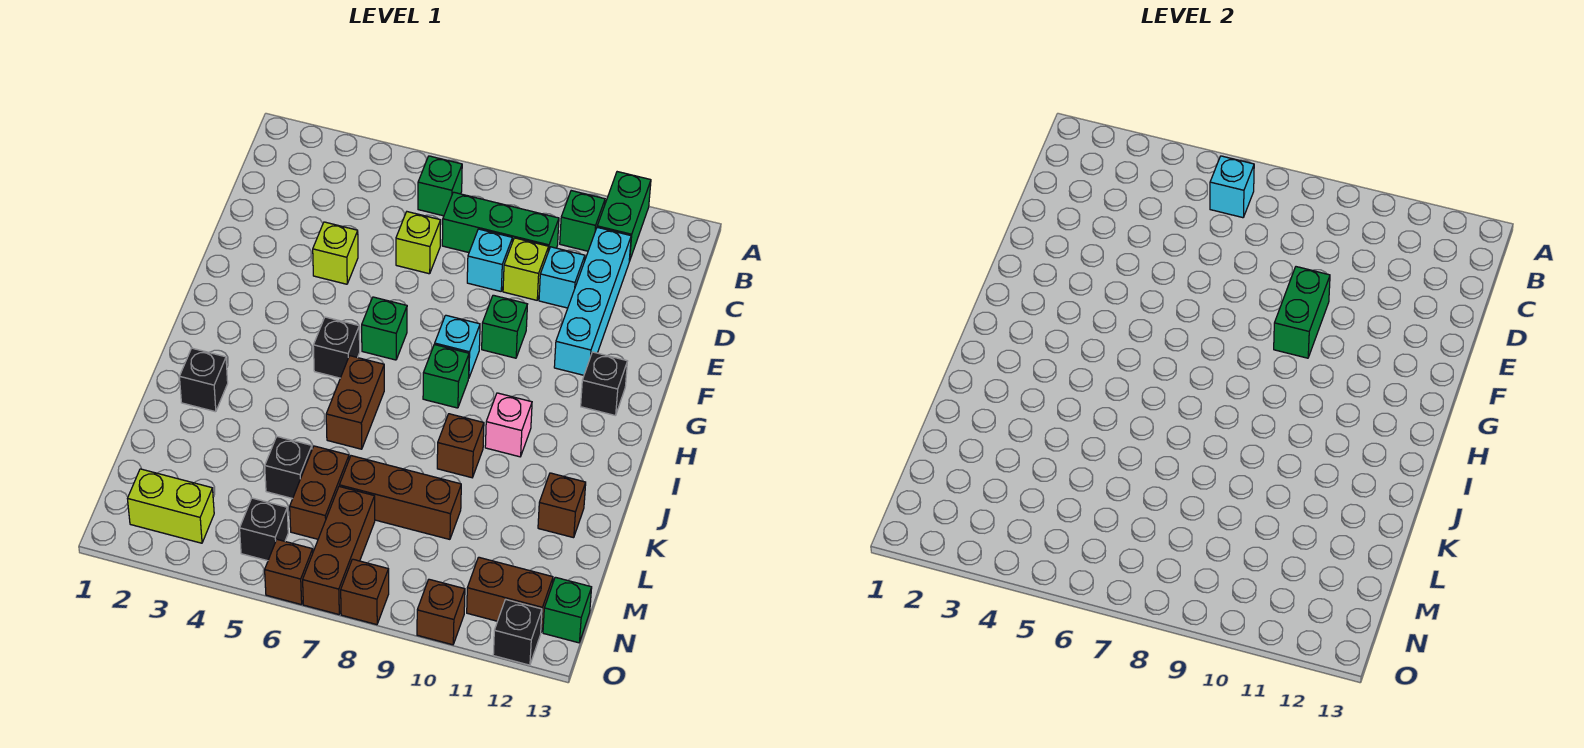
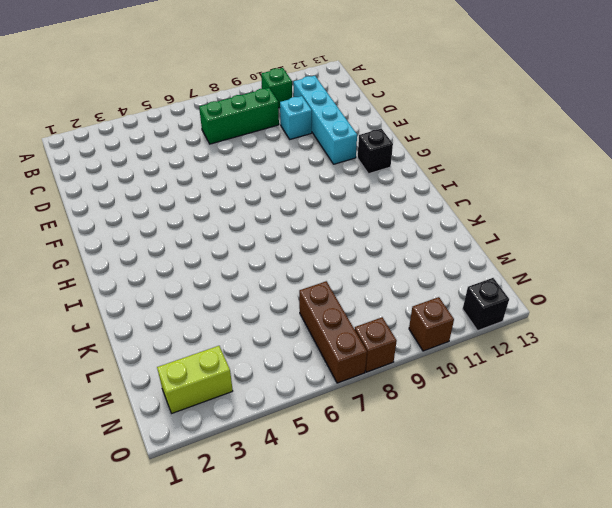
none -> green brick A11:B11 level 1
none -> green brick B6 level 1
none -> lime brick D6 level 1
none -> cyan brick D8 level 1

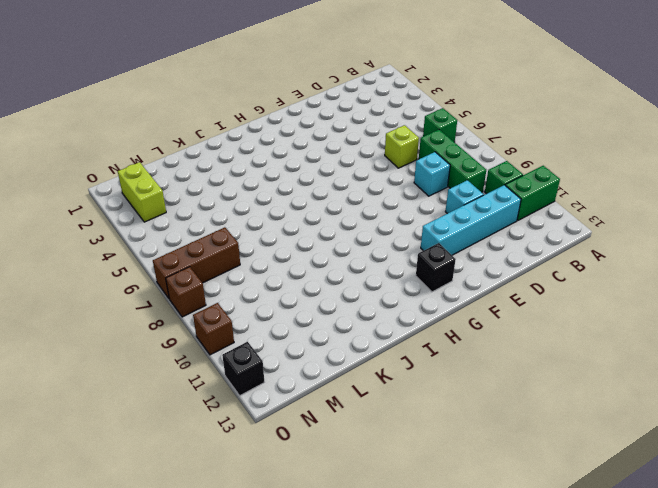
none -> lime brick D9 level 1
none -> lime brick E4 level 1
none -> green brick F9 level 1
none -> green brick G6 level 1

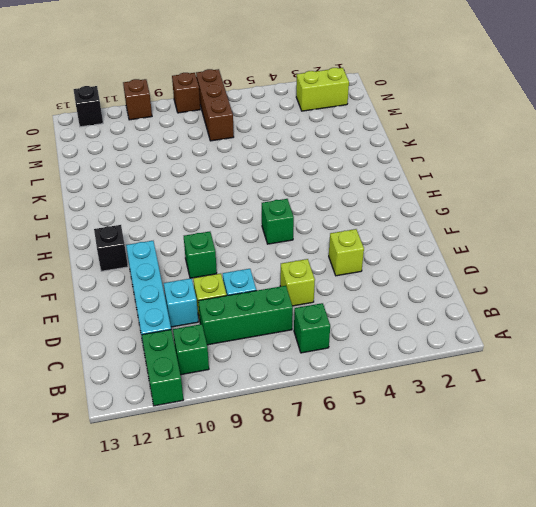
none -> cyan brick G8 level 1
none -> black brick H5 level 1
none -> green brick H8 level 1
none -> brown brick I6:J6 level 1

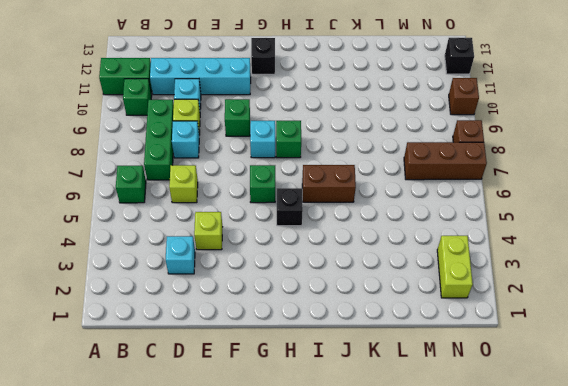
cyan brick D3 level 1 -> cyan brick B6 level 2
none -> pink brick I10 level 1
none -> black brick J2 level 1
none -> brown brick J9 level 1
none -> brown brick K12 level 1

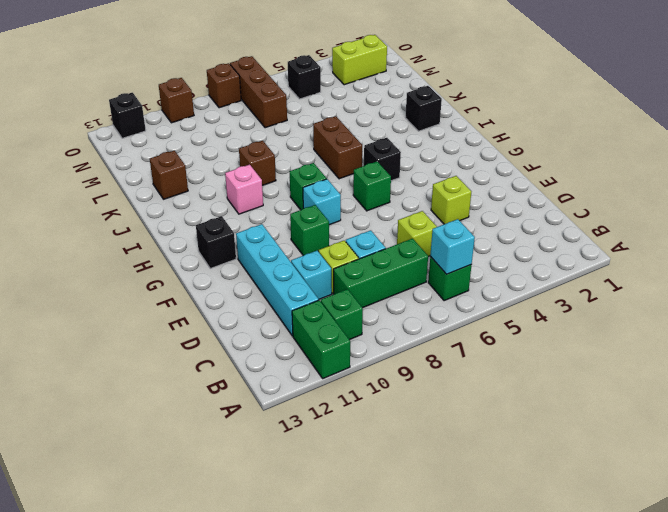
none -> black brick L5 level 1
none -> brown brick L6:M6 level 1
none -> brown brick L7:L9 level 1
none -> brown brick N11:N12 level 1

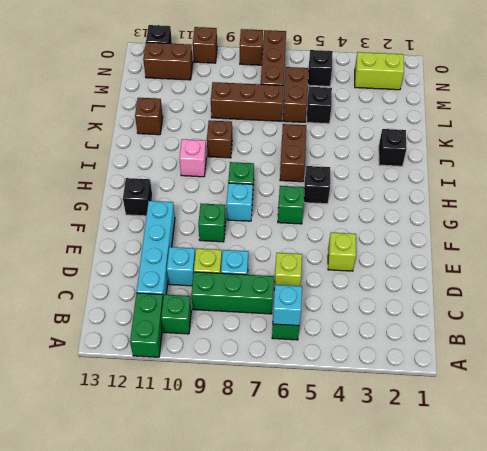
none -> green brick N13 level 1
none -> brown brick O6 level 1
none -> green brick E9:F9 level 2

